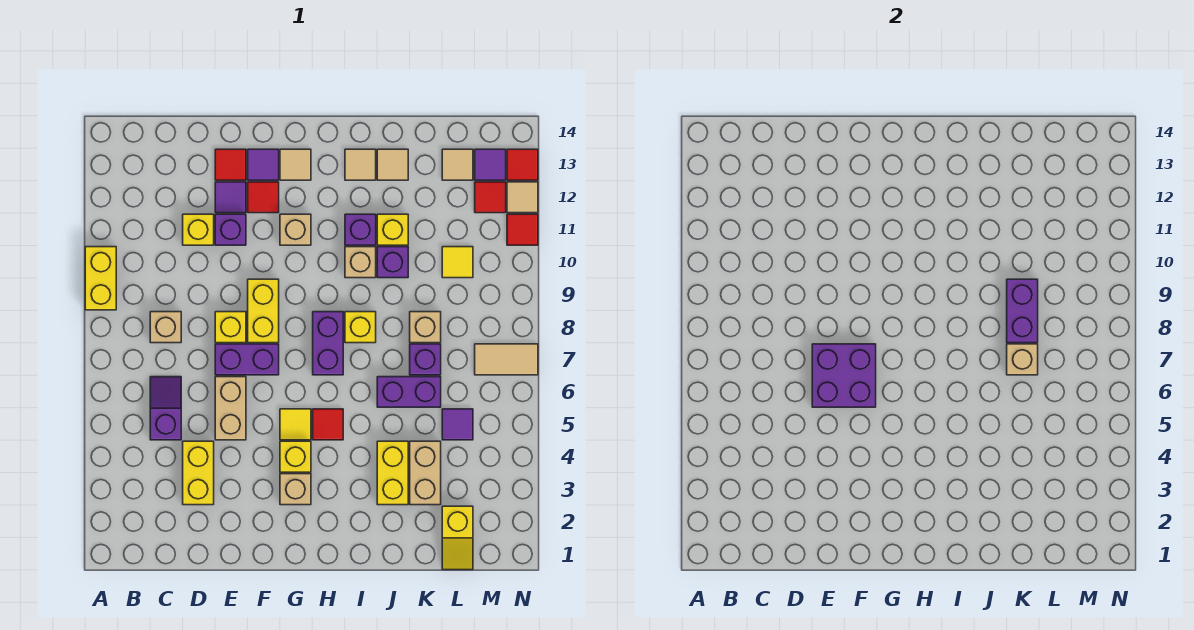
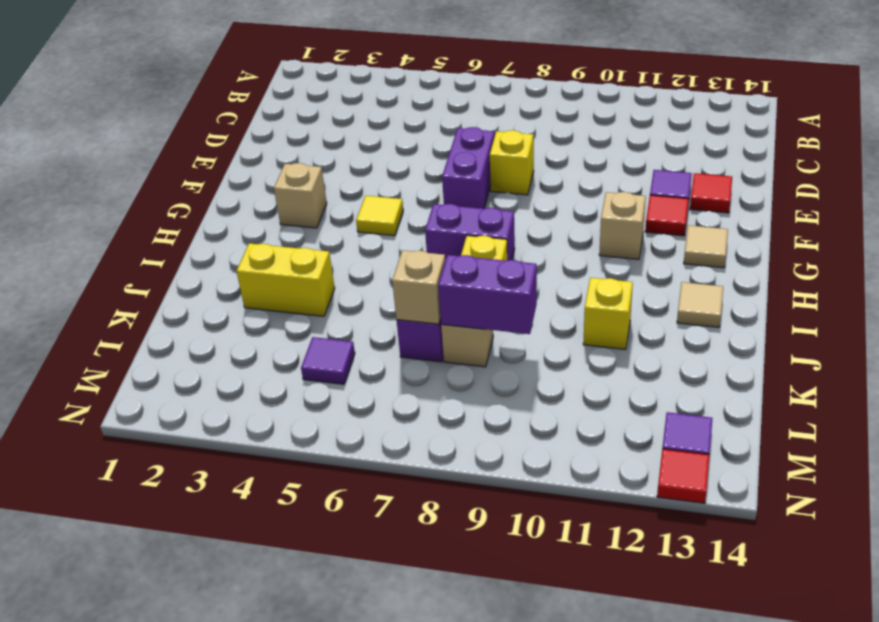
none -> yellow brick A9:A10 level 1
none -> purple slope C5:C6 level 1 top 5
none -> tan brick C8 level 1
none -> yellow brick D3:D4 level 1

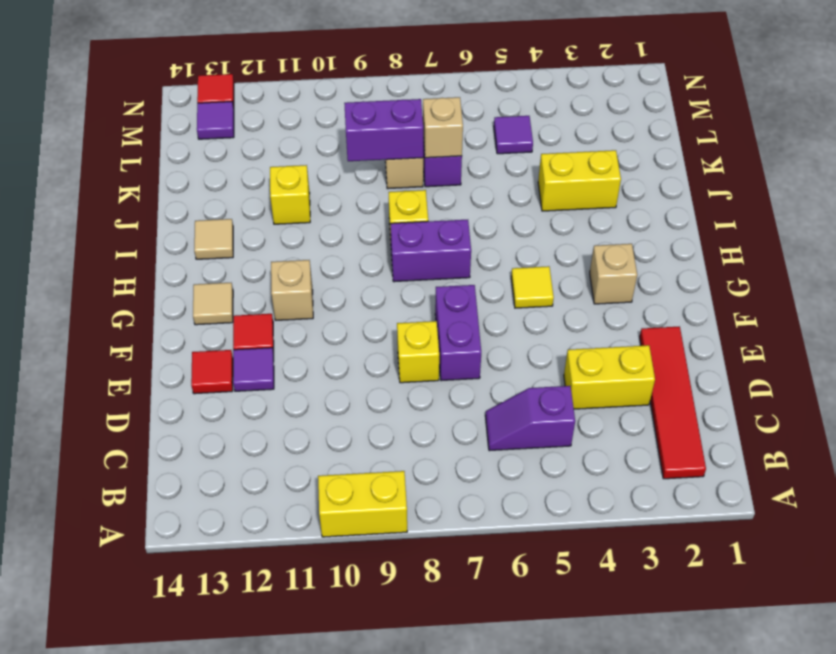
red tile B2:E2 level 1 -> none
none -> tan brick C8 level 1
none -> yellow brick D11 level 1
none -> tan brick E5:E6 level 1
none -> purple brick E11 level 1

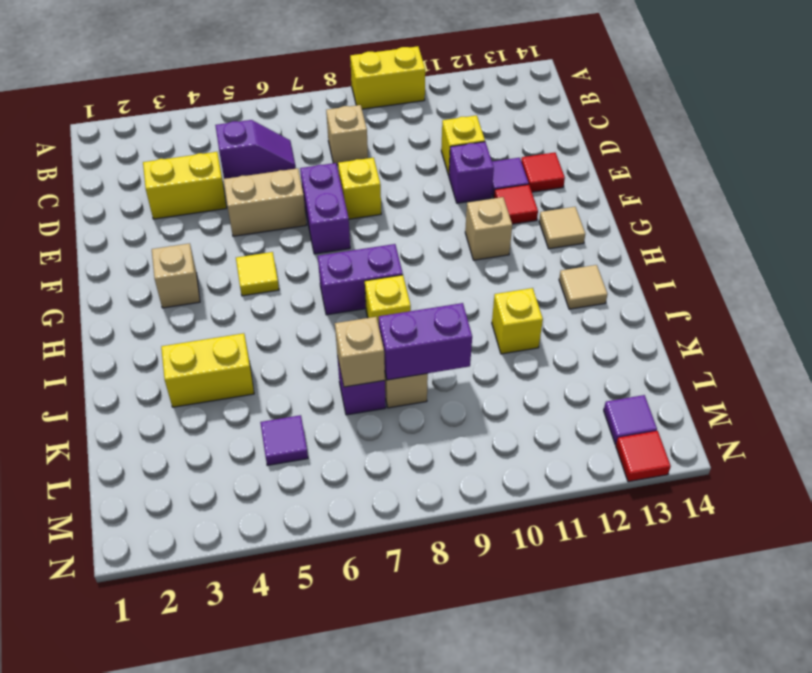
none -> yellow brick F8:F9 level 1
none -> purple tile F13 level 1
none -> yellow brick G4 level 1
none -> red tile H5 level 1

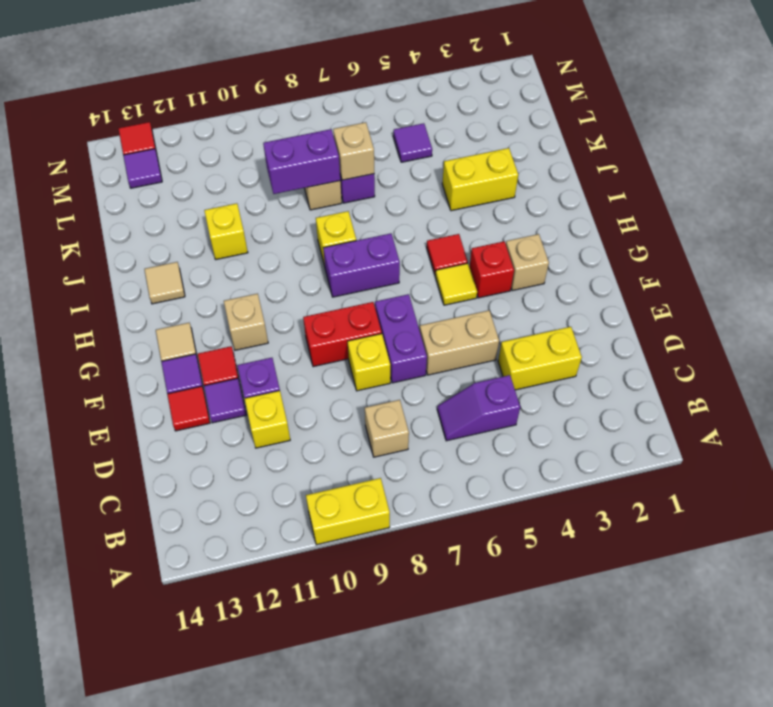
red brick F8:F9 level 1 -> yellow brick F8:F9 level 1
red brick G4 level 1 -> yellow brick G4 level 1
none -> tan brick I10 level 1
none -> purple brick I11 level 1
none -> purple brick J6:K6 level 1
none -> purple brick J10 level 1

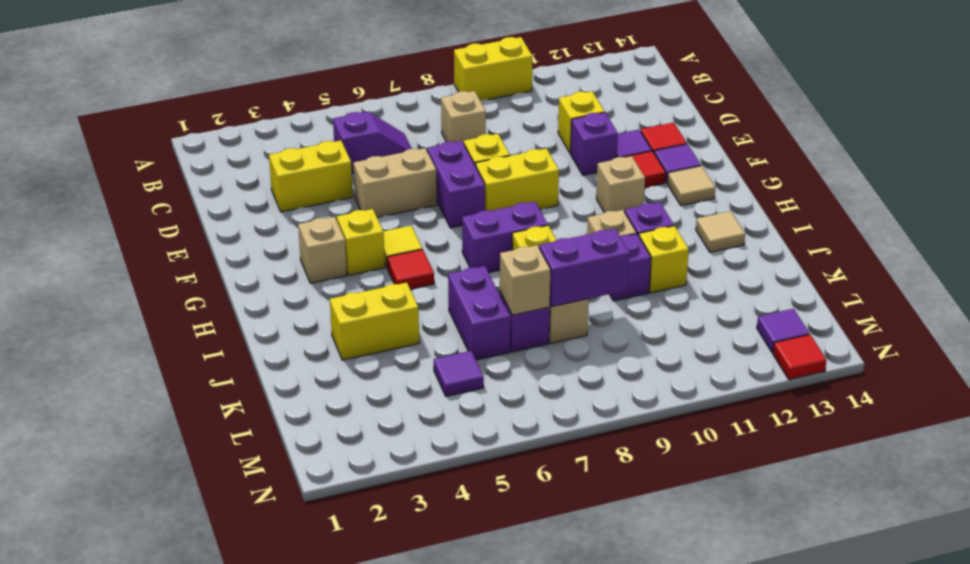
none -> tan tile J13 level 1
none -> tan brick K3:K4 level 1
none -> yellow slope L1:L2 level 1 top 2
none -> yellow tile L10 level 1

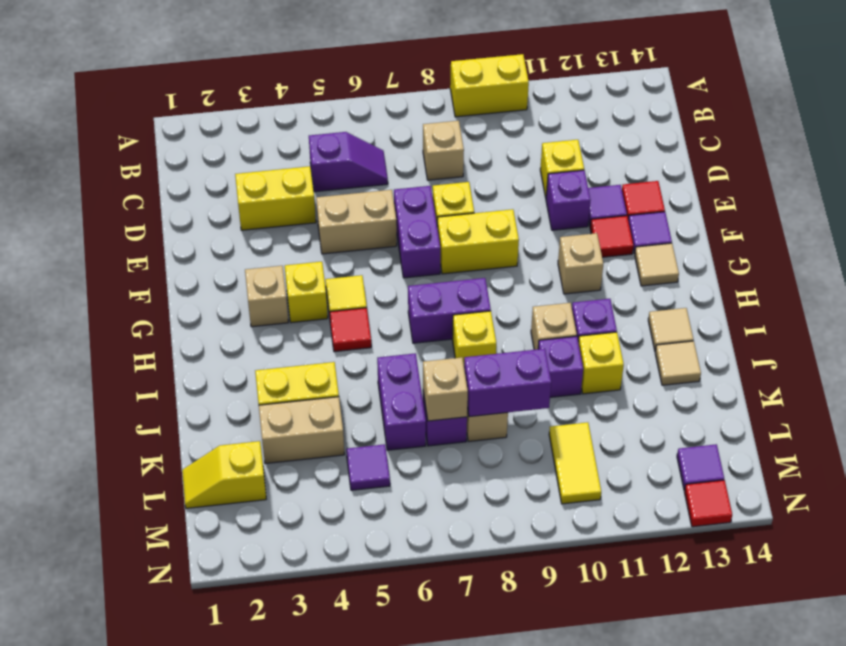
yellow tile L10:M10 level 1 -> yellow tile L10 level 1
none -> tan tile L13 level 1
none -> tan tile M7:N7 level 1
none -> red tile M12 level 1
none -> red tile N11 level 1

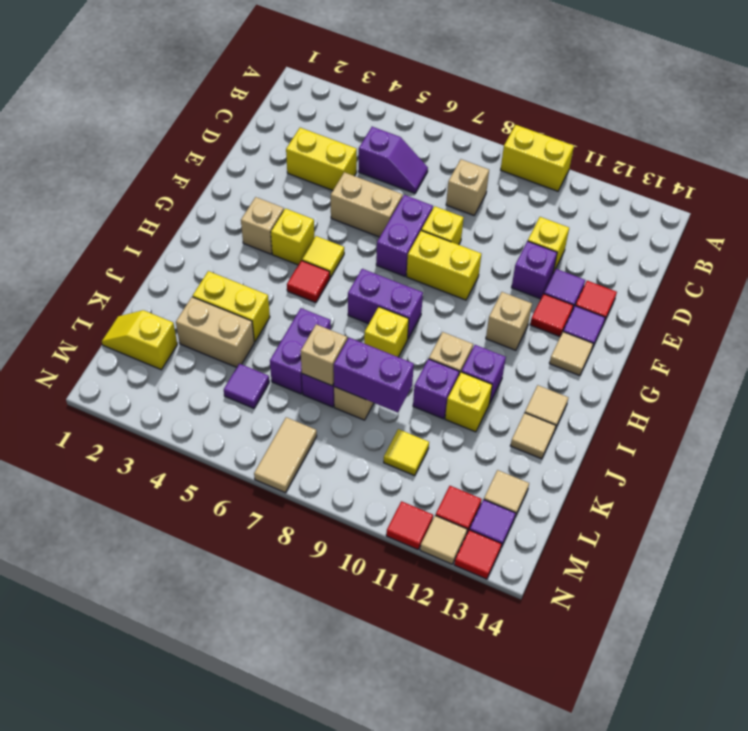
none -> purple brick E6:F7 level 2

